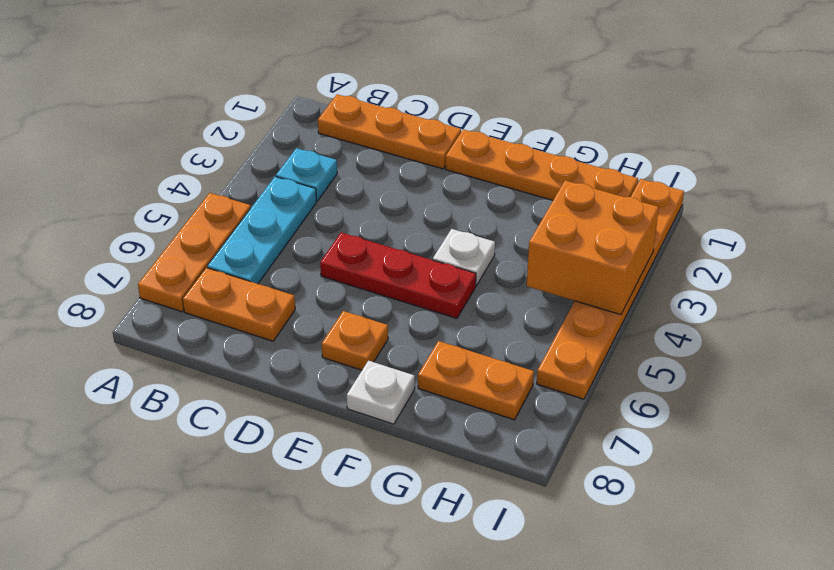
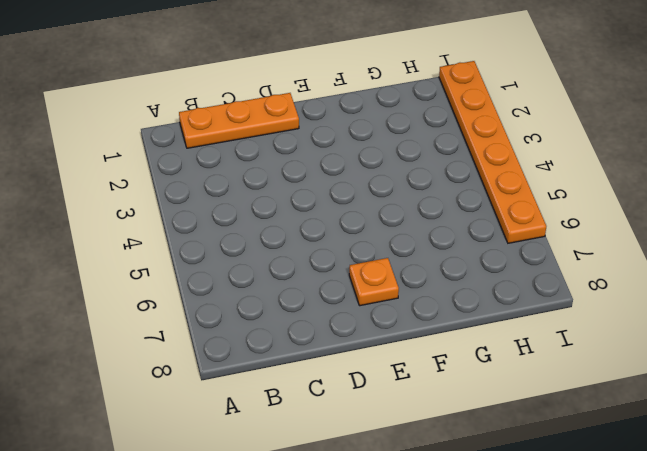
none -> orange plate A5:A7 level 1
none -> cyan plate B3 level 1
none -> cyan plate B4:B6 level 1

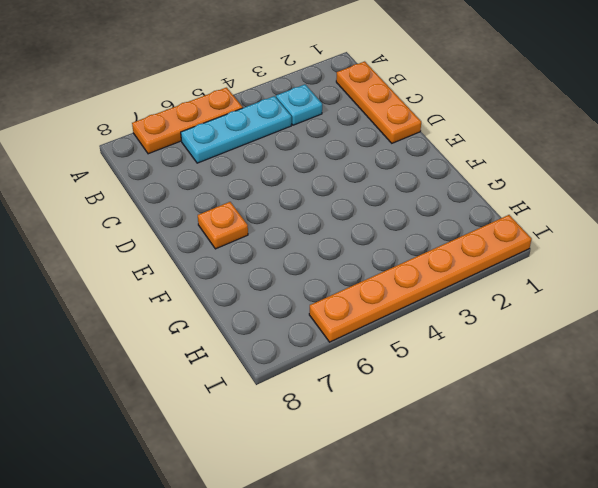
none -> orange plate B7:C7 level 1
none -> red plate D5:F5 level 1
none -> orange plate E1:H1 level 1

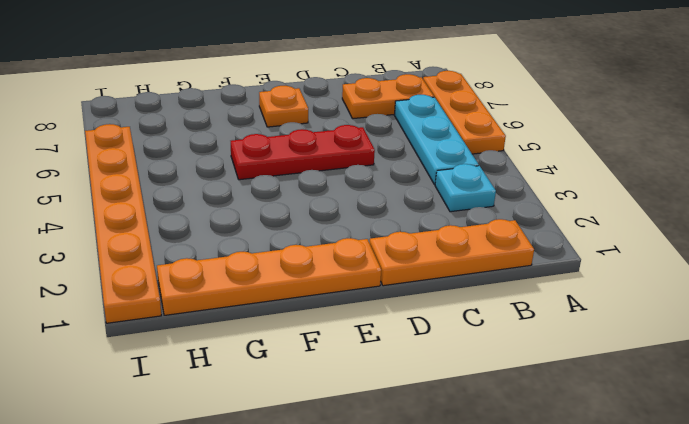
none -> white plate F4 level 1
none -> white plate F8 level 1
none -> orange plate G7:H7 level 1

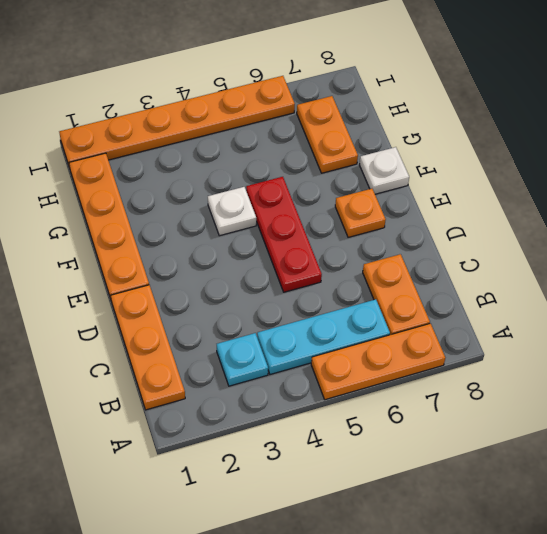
none -> orange brick H3:I4 level 2

